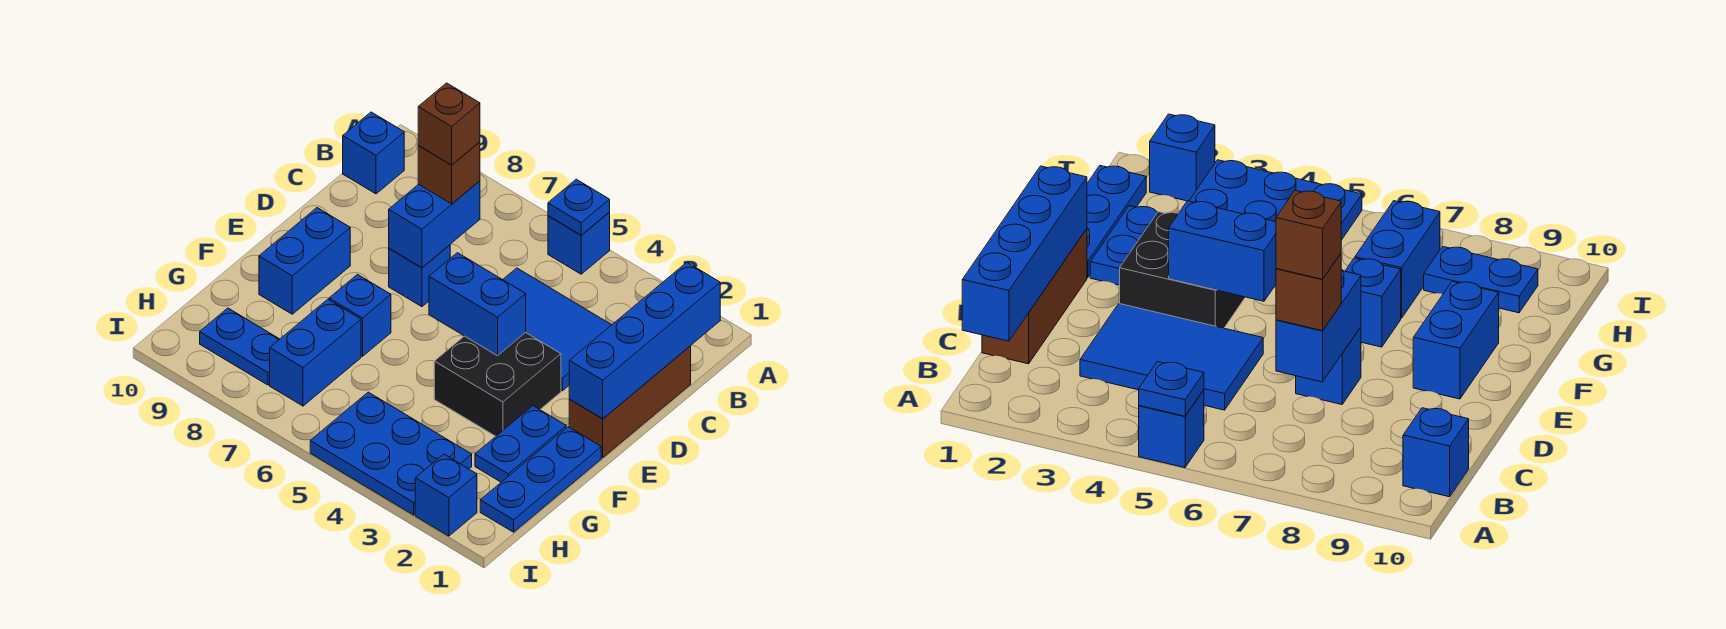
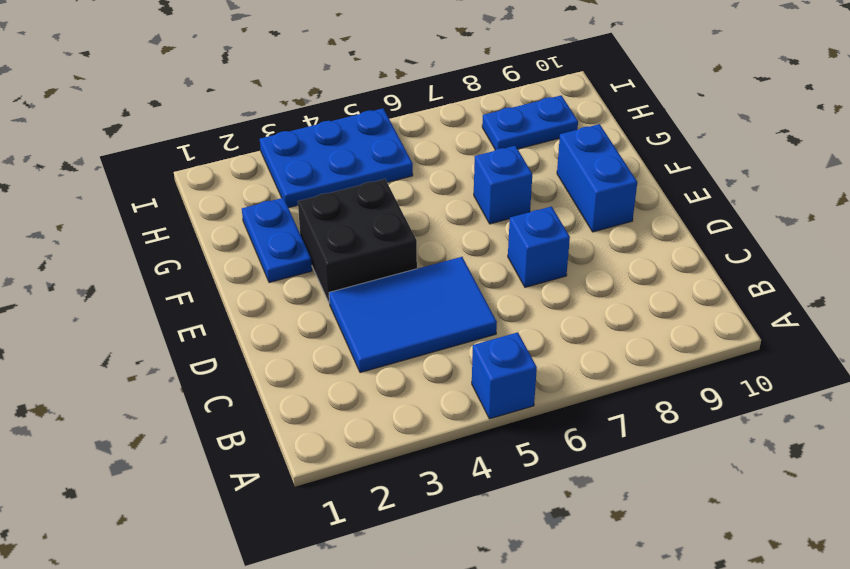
none -> blue brick B10 level 1
none -> brown brick C1:E1 level 1
none -> blue plate F1:H1 level 1

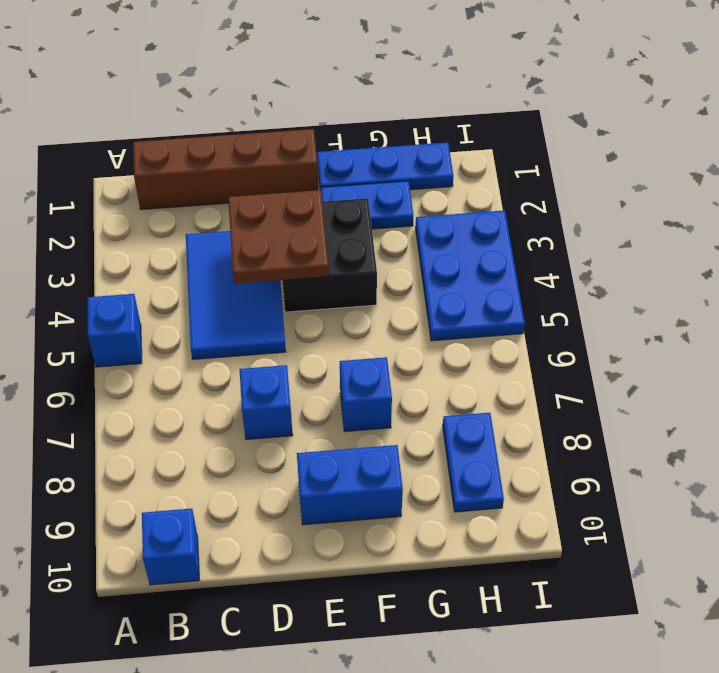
brown brick B1:E1 level 1 -> brown brick C1:E1 level 1
brown plate D3:E4 level 2 -> blue brick E4:E5 level 2
none -> blue brick G7:H7 level 1
none -> blue brick I2 level 1
none -> blue plate A5 level 2

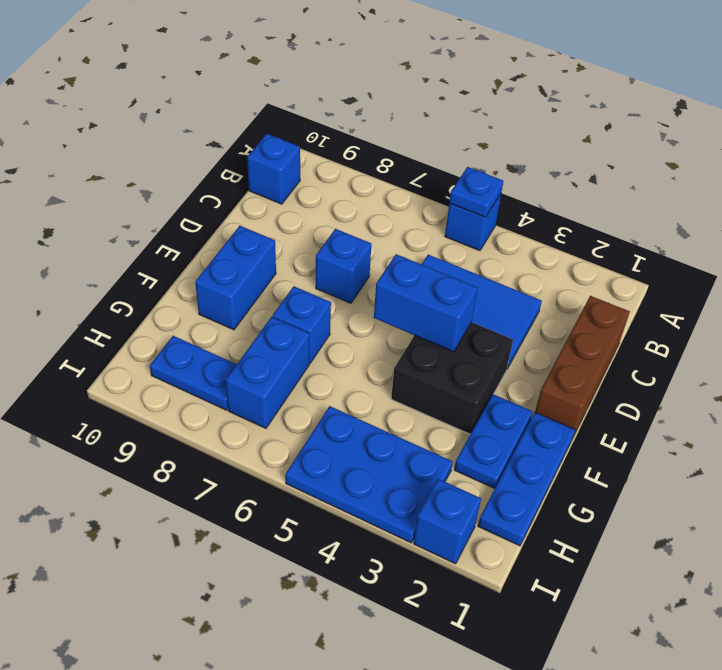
none -> blue brick B1:E1 level 2
none -> blue brick C7:D7 level 2
none -> brown brick C7 level 3

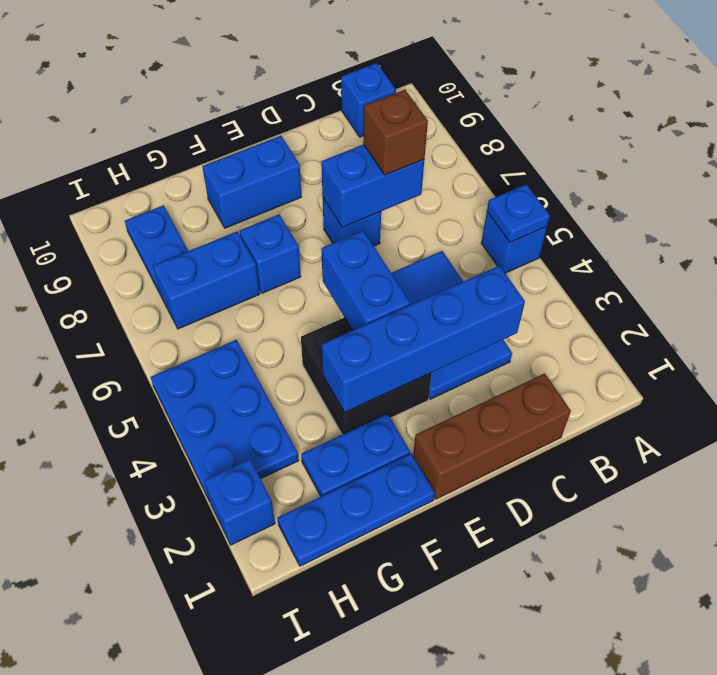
blue brick C3:F3 level 2 -> blue brick B1:E1 level 2
none -> brown brick C7 level 4

